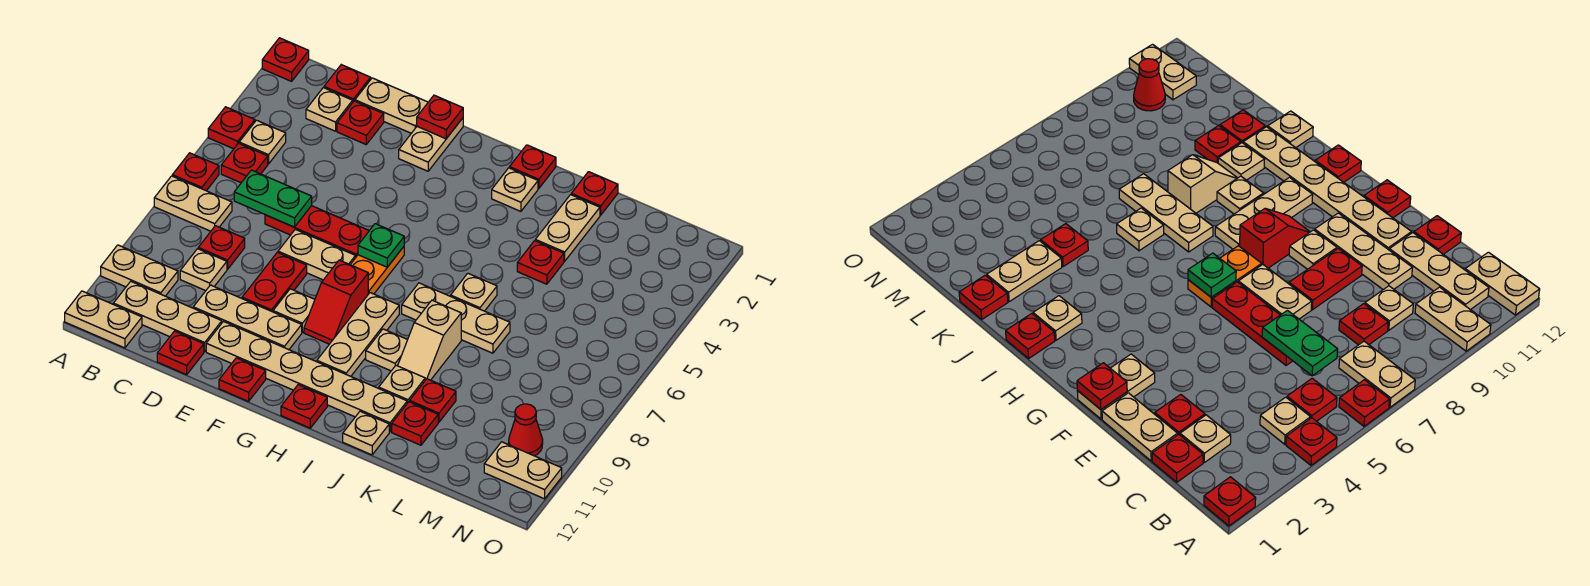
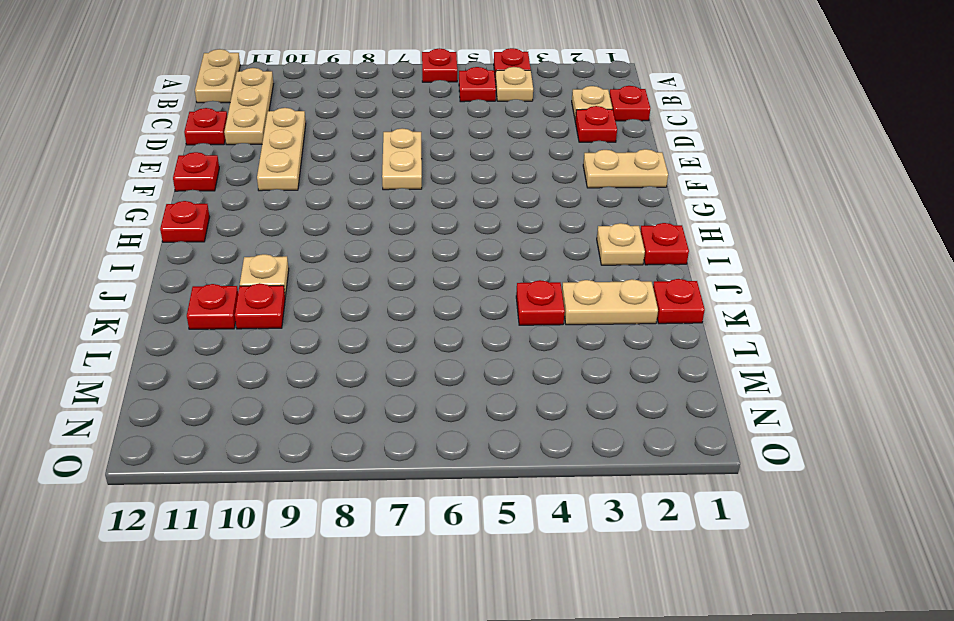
none -> red plate A1 level 1
none -> tan plate A7:B7 level 1
none -> tan plate A10:B10 level 1
none -> red plate C8 level 1

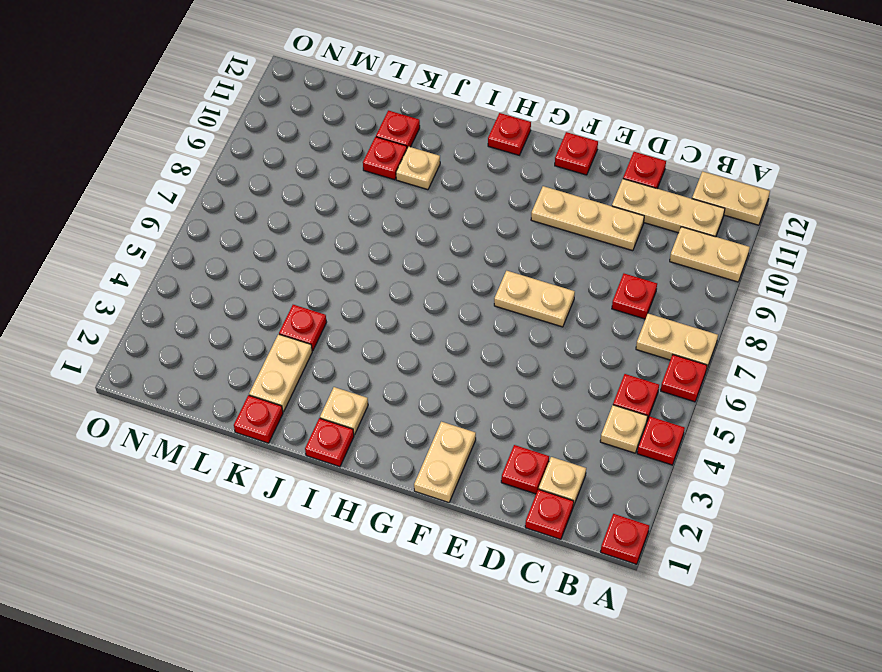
none -> tan plate C9 level 1
none -> tan plate D1:E1 level 1
none -> red plate D6:F6 level 1
none -> red plate E8:E9 level 1

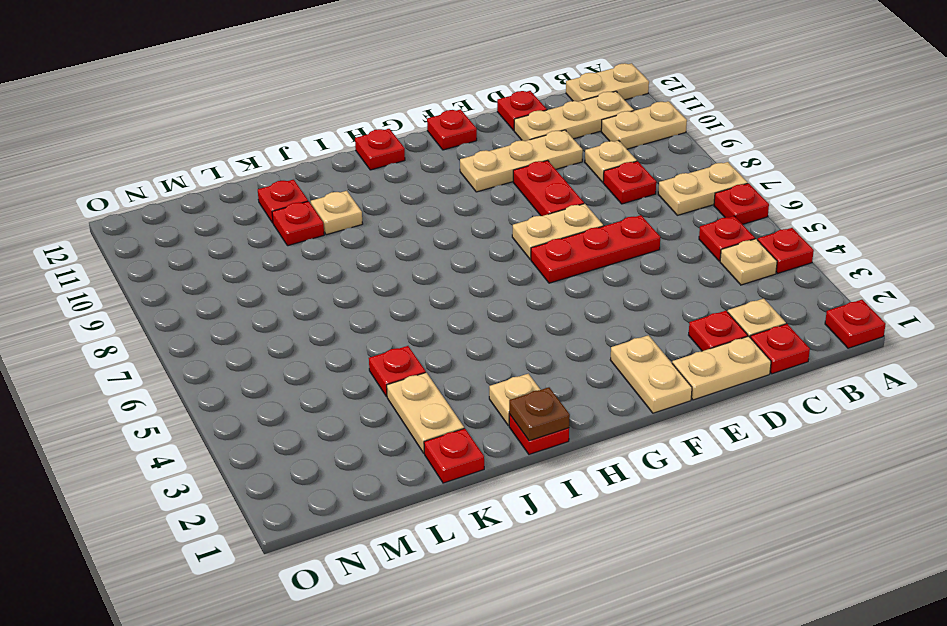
brown plate I1 level 2 -> none
none -> tan plate E11:J11 level 1
none -> tan plate F9 level 1
none -> orange plate G6:G7 level 1
none -> red slope G8:G9 level 1 top 8

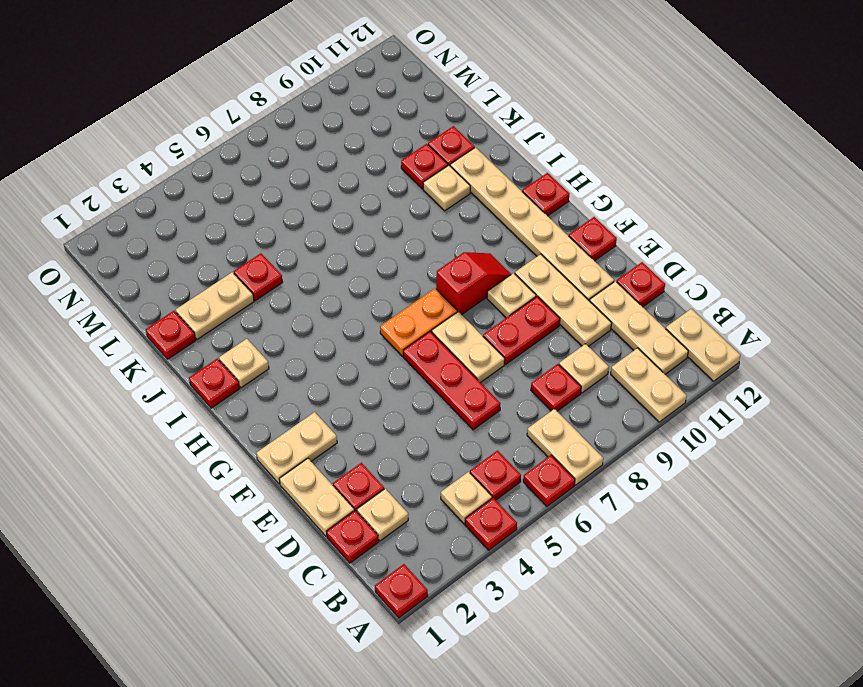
none -> tan plate H8:H10 level 1
none -> tan plate I7:K7 level 1
none -> tan plate I9 level 1
none -> tan plate J6 level 1

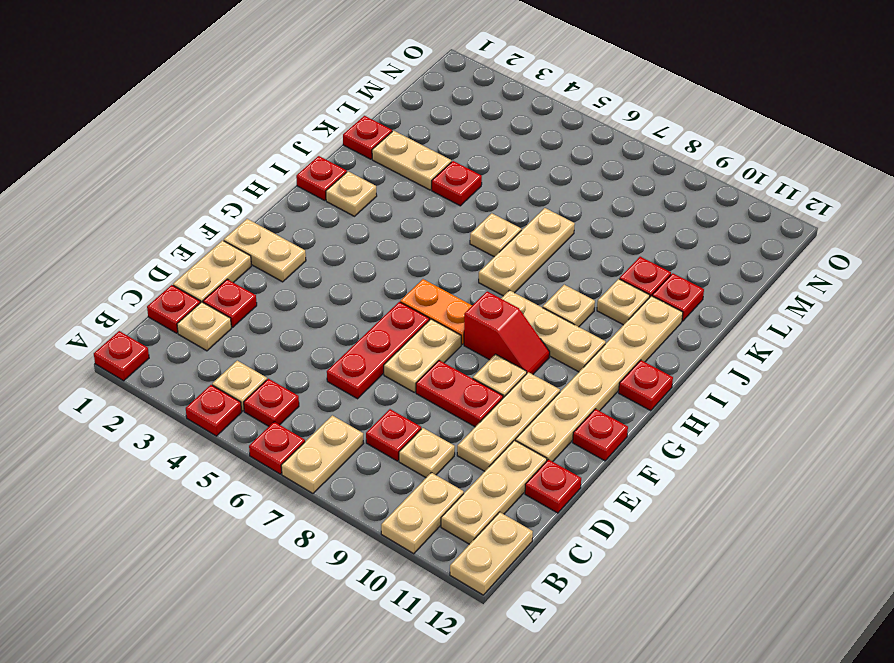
none -> tan slope J8:J9 level 1 top 8
none -> tan plate J12 level 1
none -> red cone N10 level 1
none -> tan plate N11:O11 level 1

